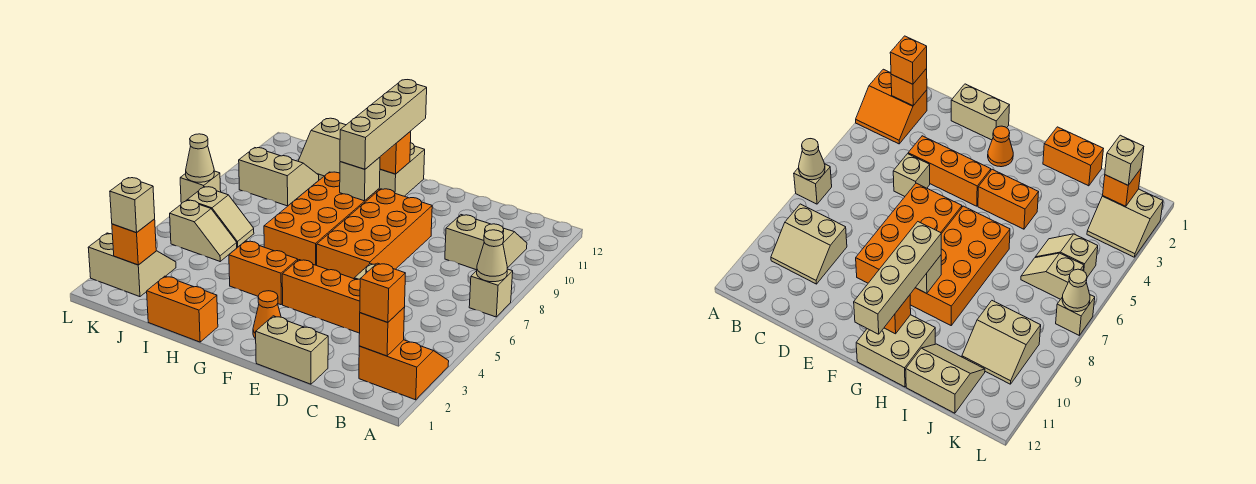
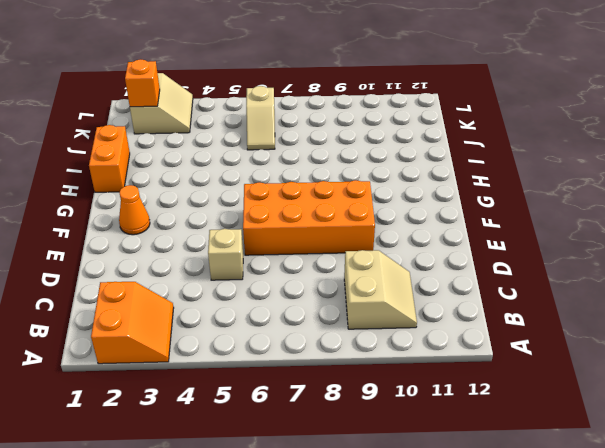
none -> tan brick A7 level 1
none -> tan brick D1:E1 level 1
none -> orange brick D4:F4 level 1

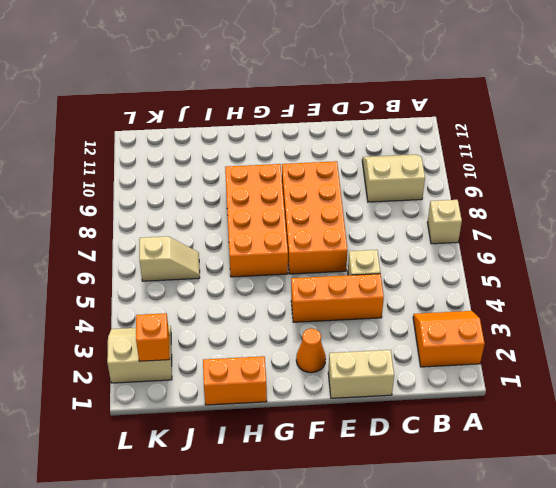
none -> orange brick G4:H4 level 1
none -> tan brick G11:H12 level 1
none -> tan slope I11:J12 level 1 top 12

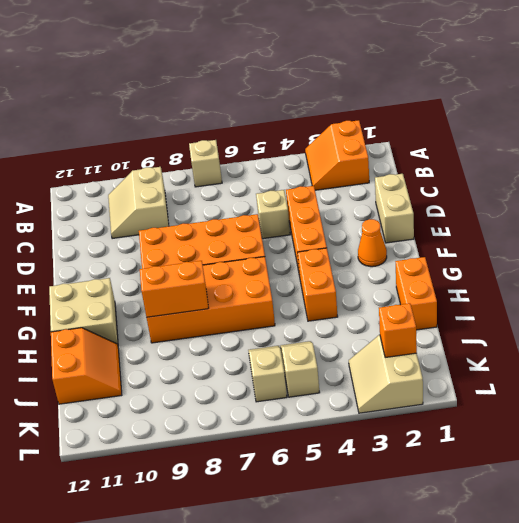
orange brick H8:H9 level 2 -> none
orange slope I11:J12 level 1 top 12 -> tan slope I11:J12 level 1 top 12
none -> tan slope J9:K10 level 1 top 9
none -> tan brick L7 level 1
none -> tan cone A7 level 2

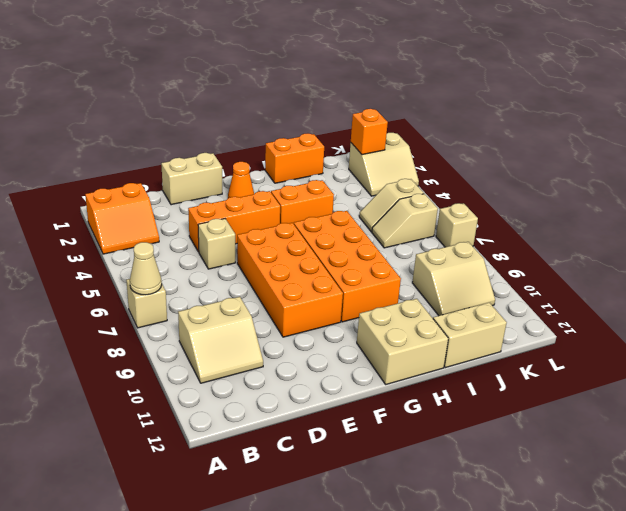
none -> orange brick B2 level 2
none -> tan brick G9 level 2
none -> orange brick G11 level 2

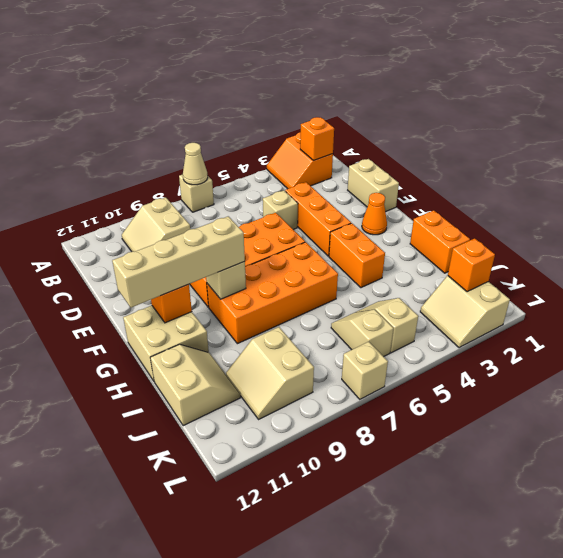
none -> tan cone L7 level 2
none -> orange brick B2 level 3
none -> tan brick K2 level 3

